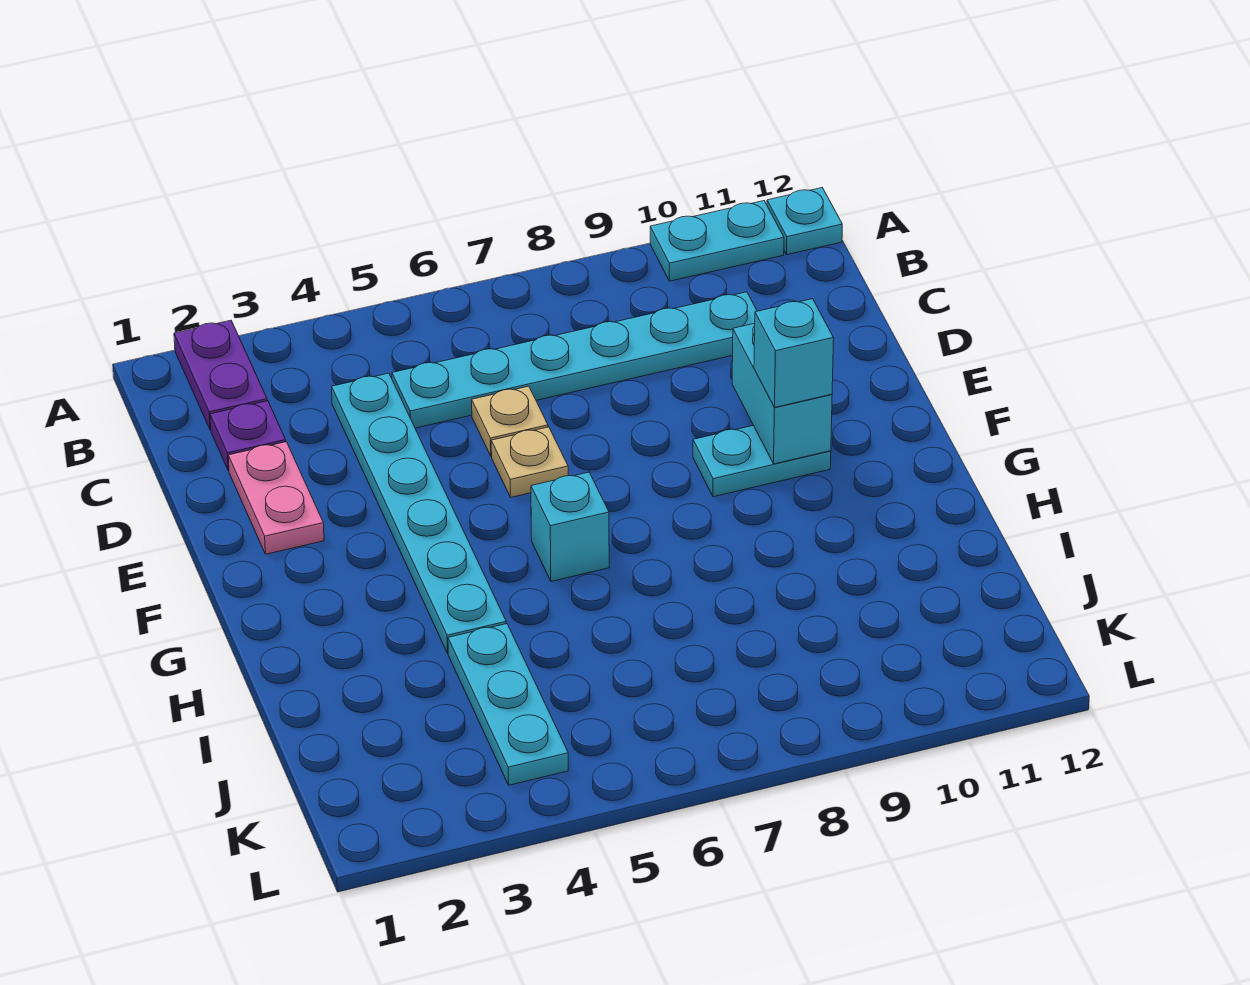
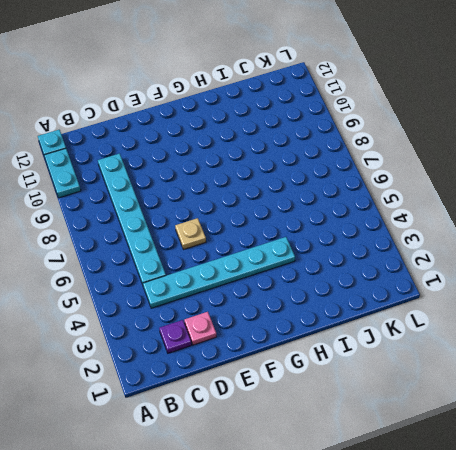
pink plate D2 level 1 -> pink plate D2:E2 level 1
none -> purple plate A2:B2 level 1
none -> tan plate D6 level 1
none -> cyan plate F9:F10 level 1

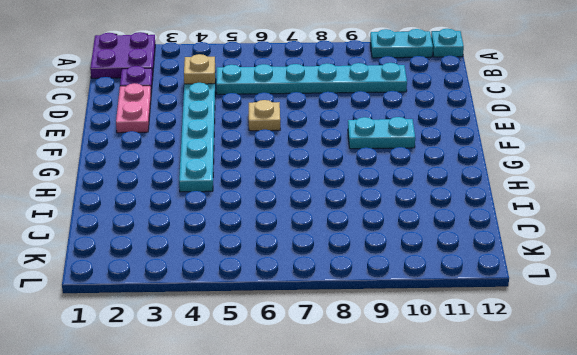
purple plate A1:B2 level 1 -> purple plate A2:B2 level 1
tan plate C4 level 2 -> tan plate D6 level 1
none -> cyan brick G6 level 1
none -> cyan plate I4:K4 level 1
none -> cyan brick E10:F10 level 2

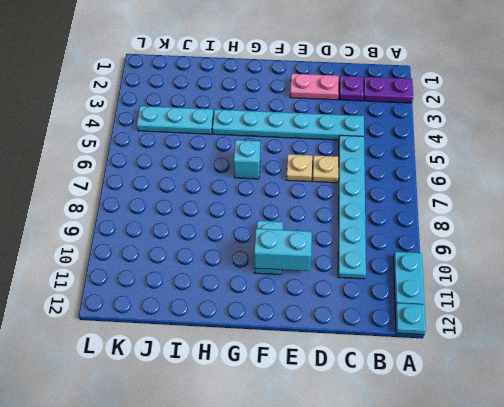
none -> cyan brick F10 level 3

